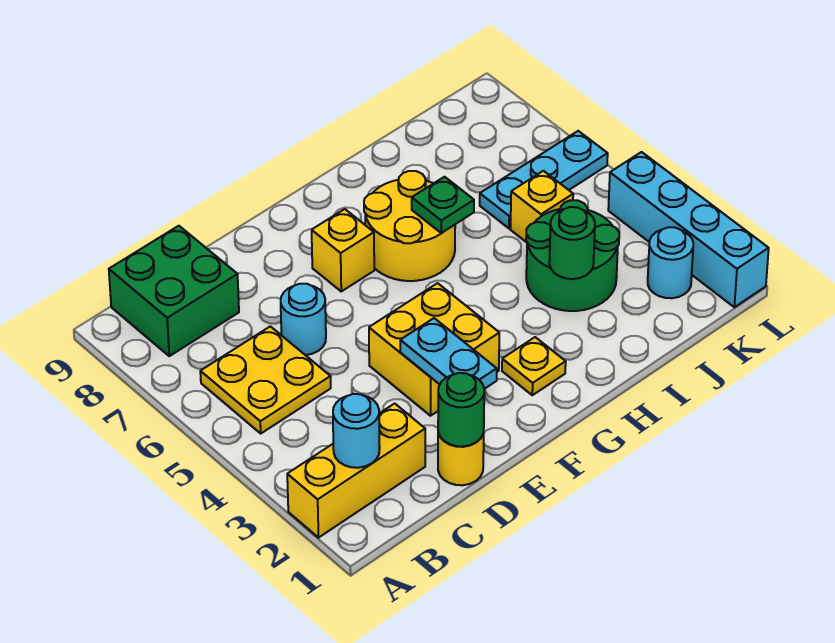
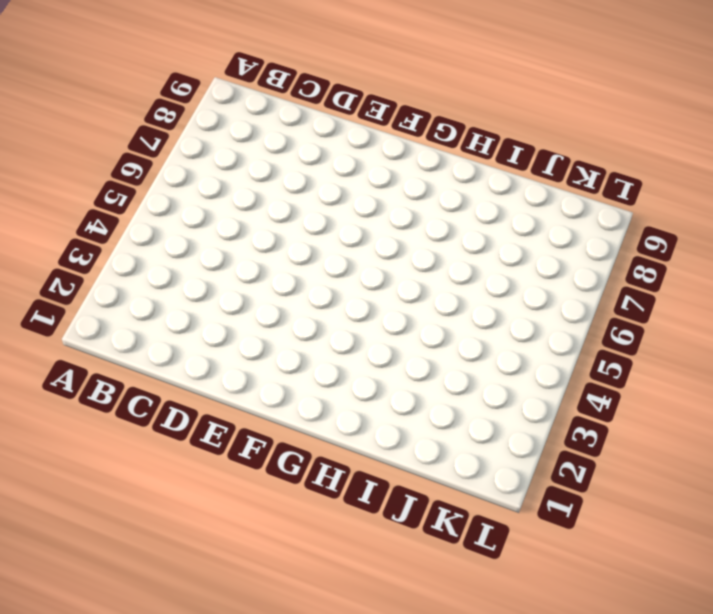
none -> yellow brick A2:C2 level 1
none -> yellow plate B5:C6 level 1
none -> green brick B8:C9 level 1

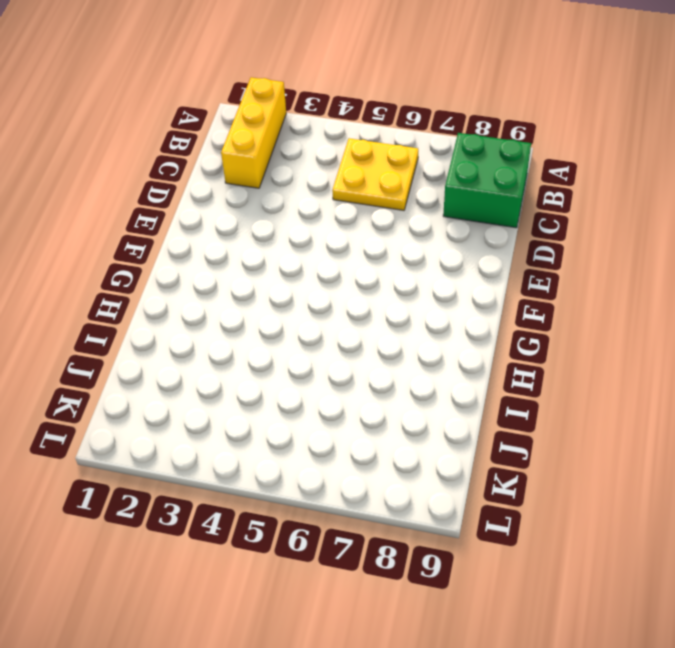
none -> yellow round brick D1 level 1
none -> cyan round brick D6 level 1
none -> yellow brick E3:F4 level 1

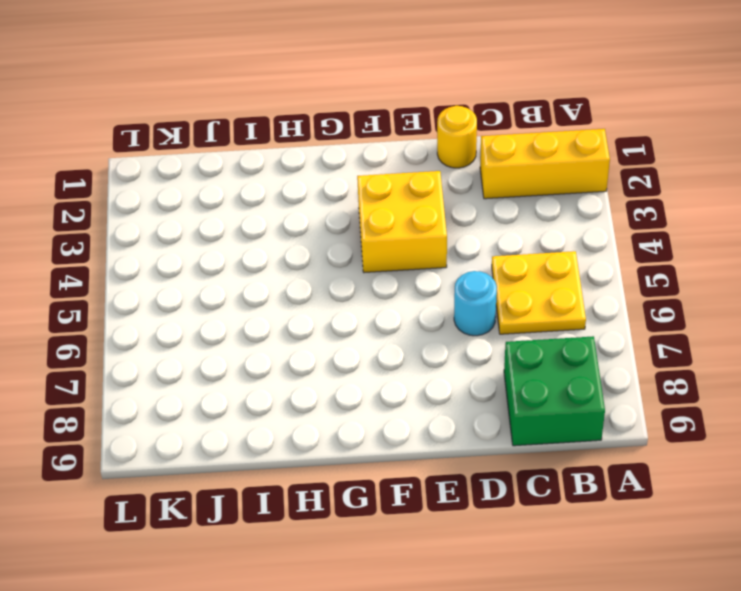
none -> yellow brick F7 level 1
none -> yellow plate G2 level 1
none -> yellow round brick G6:H7 level 1

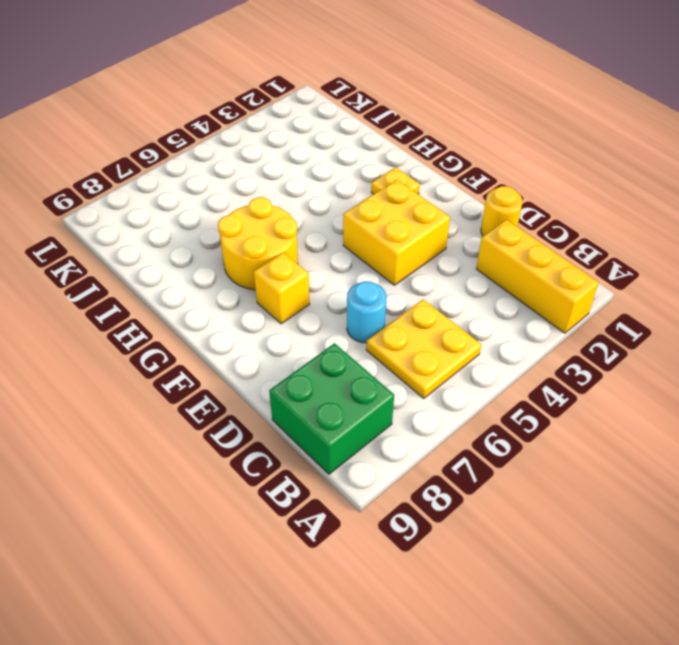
none -> green round brick I3:J4 level 1
none -> yellow brick J5 level 1
none -> cyan plate J6:L6 level 1

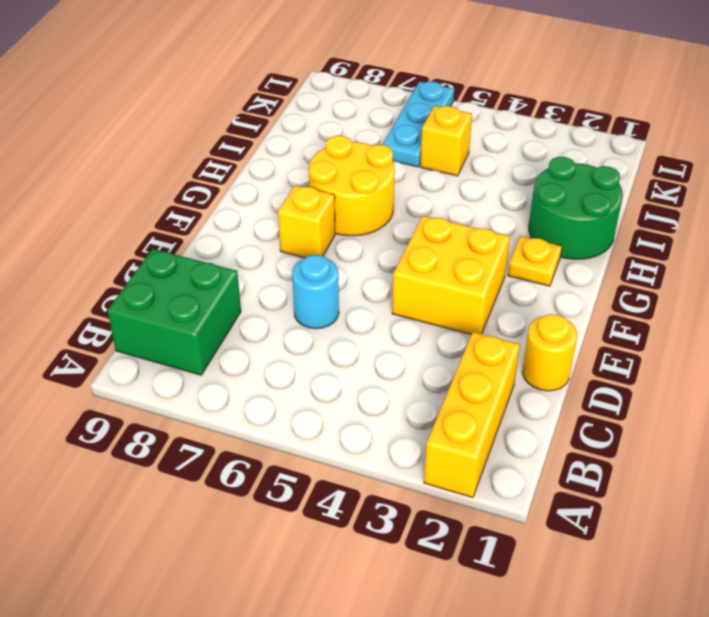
green round brick H1:I2 level 1 -> green round brick I3:J4 level 1
none -> yellow plate B5:C6 level 1
none -> cyan round brick K2 level 1
none -> cyan brick L1:L4 level 1

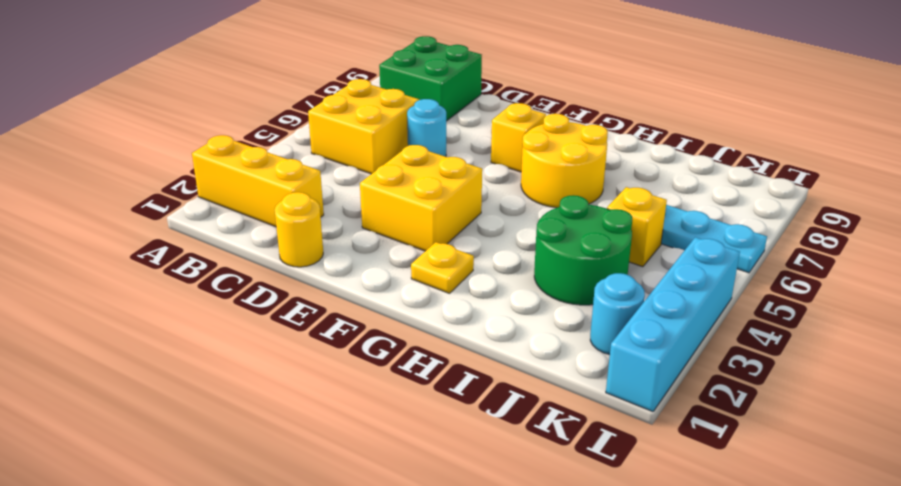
yellow brick B5:C6 level 1 -> yellow plate B5:C6 level 1
none -> cyan round brick B2 level 2
none -> green round brick D1 level 2
none -> cyan plate E2:E3 level 2

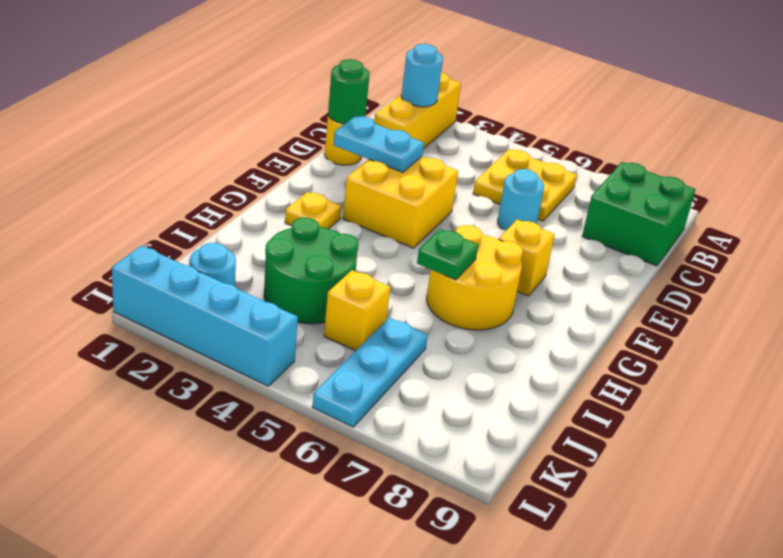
none -> green round brick I3 level 2

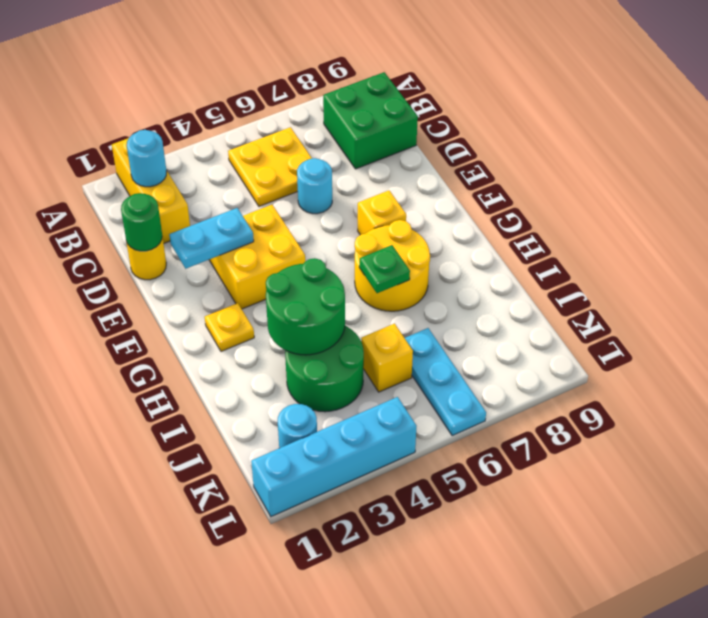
green round brick H3:I4 level 2 -> green round brick I3 level 2

